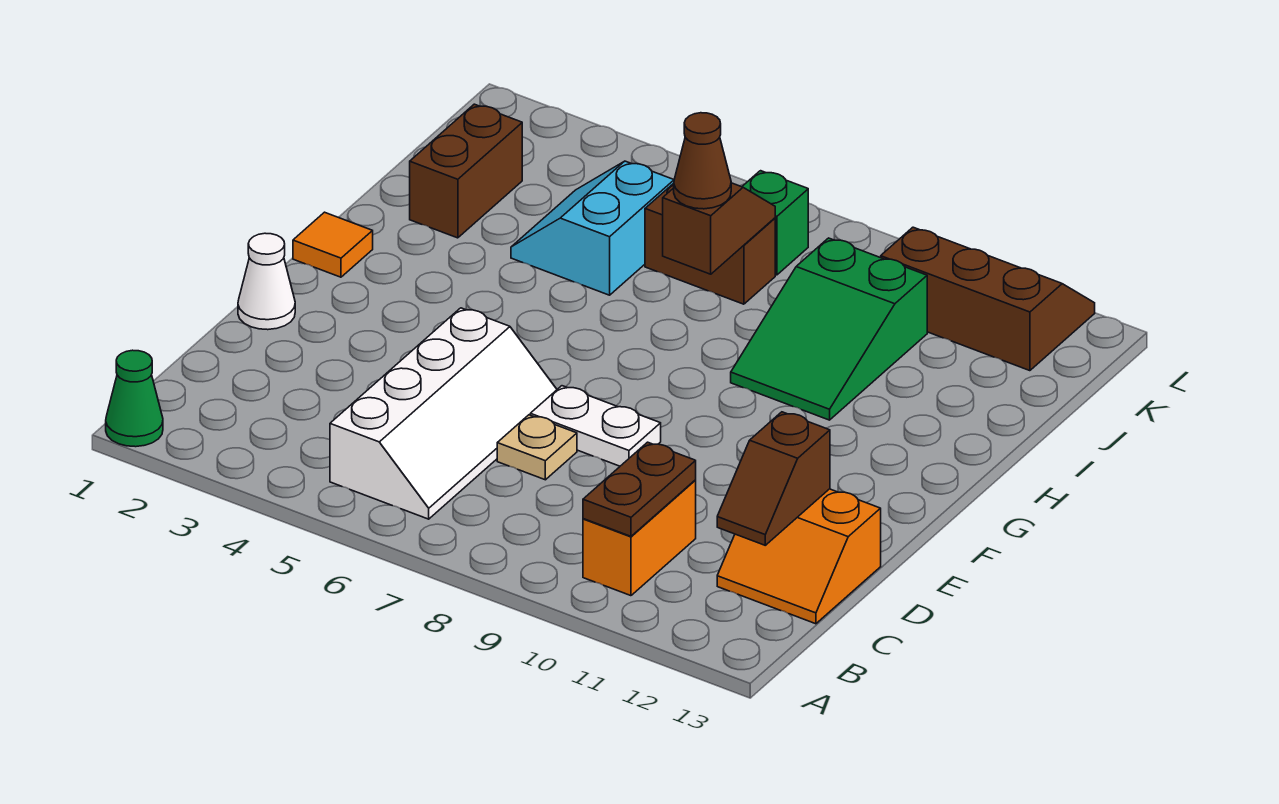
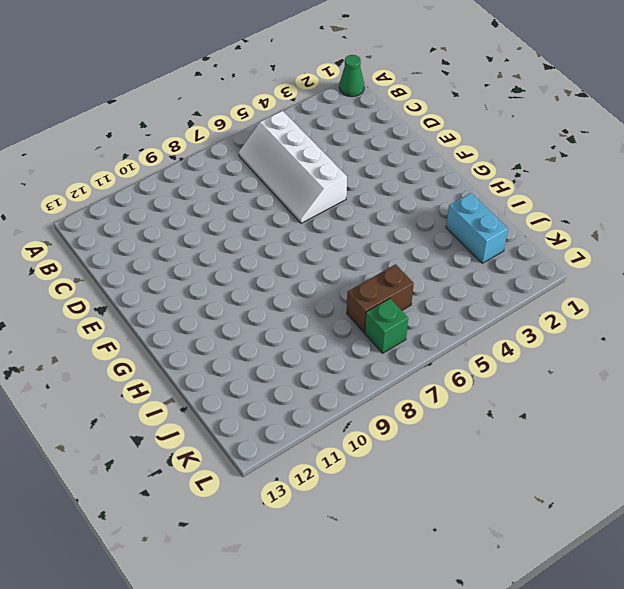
cyan brick I2:J2 level 1 -> brown brick I2:J2 level 1
none -> orange brick B10:C10 level 1
none -> orange slope C12:D13 level 1 top D
none -> tan plate D7 level 1

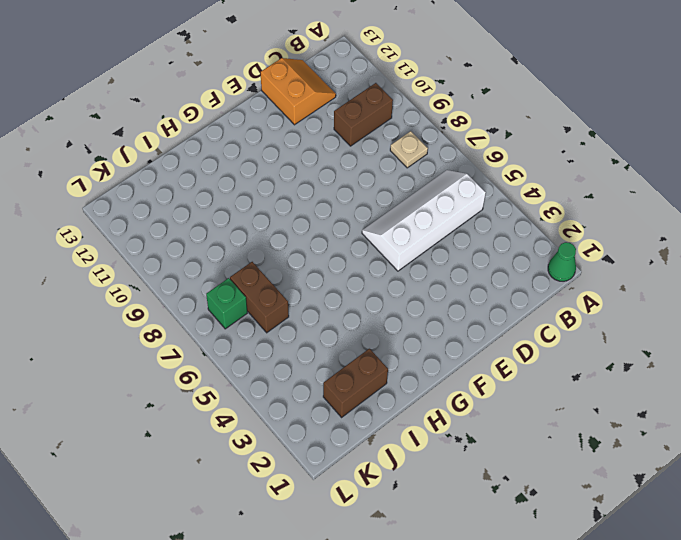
tan plate B8 level 1 -> tan plate D7 level 1
brown brick B10:C10 level 1 -> orange brick B10:C10 level 1
none -> white cone E1 level 1
none -> white plate E7:E8 level 1
none -> orange tile G1 level 1

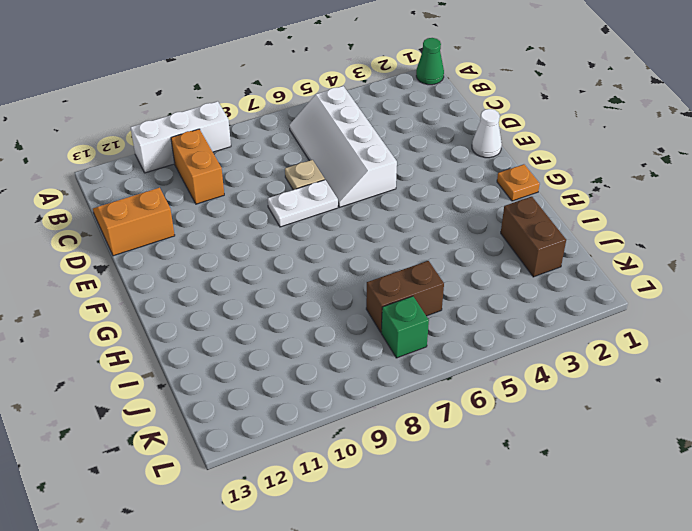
white brick A9:A11 level 1 -> none
orange plate G1 level 1 -> orange tile G1 level 1
none -> green slope H9:J10 level 1 top J
none -> cyan slope I4:J5 level 1 top 5
none -> brown slope K10:L12 level 1 top K

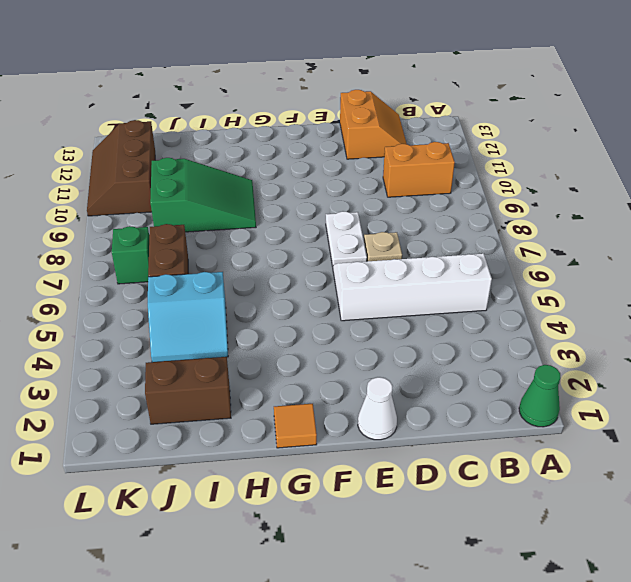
none -> brown plate B10:C10 level 2
none -> brown slope C12:D12 level 2 top D
none -> brown slope I7:J7 level 2 top I

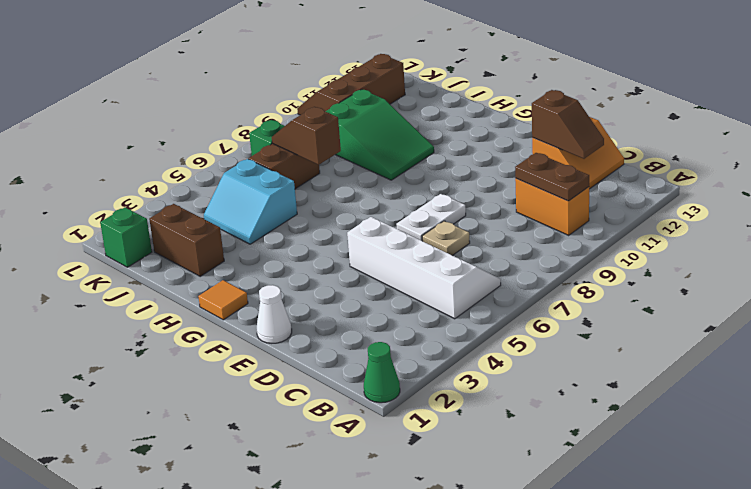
green brick K1 level 1 -> none
none -> brown cone I7 level 3

